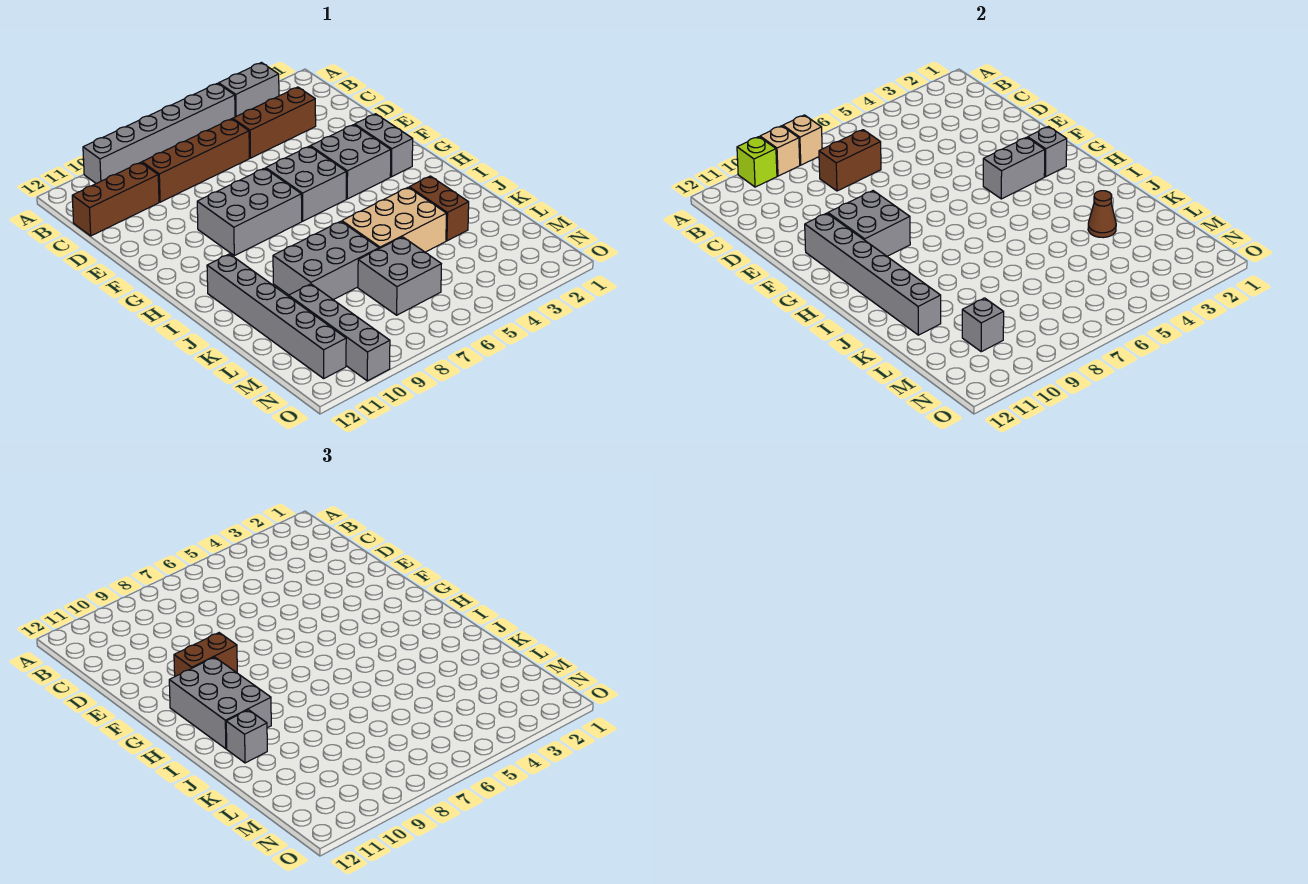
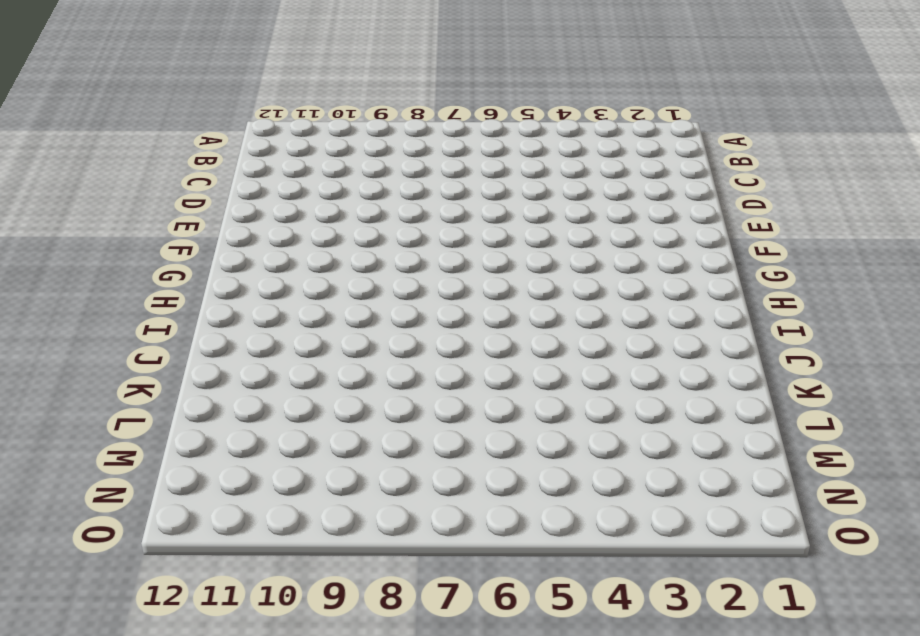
none -> grey brick A3:A4 level 1
none -> grey brick A5:A10 level 1
none -> brown brick C3:C5 level 1

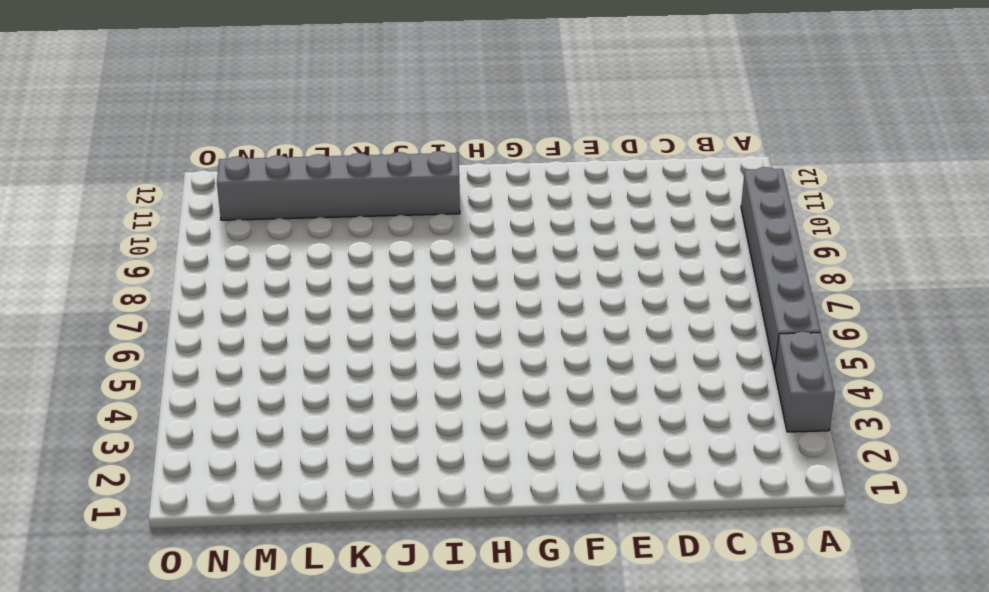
none -> brown brick C3:C5 level 1
none -> brown brick C6:C9 level 1
none -> brown brick C10:C12 level 1

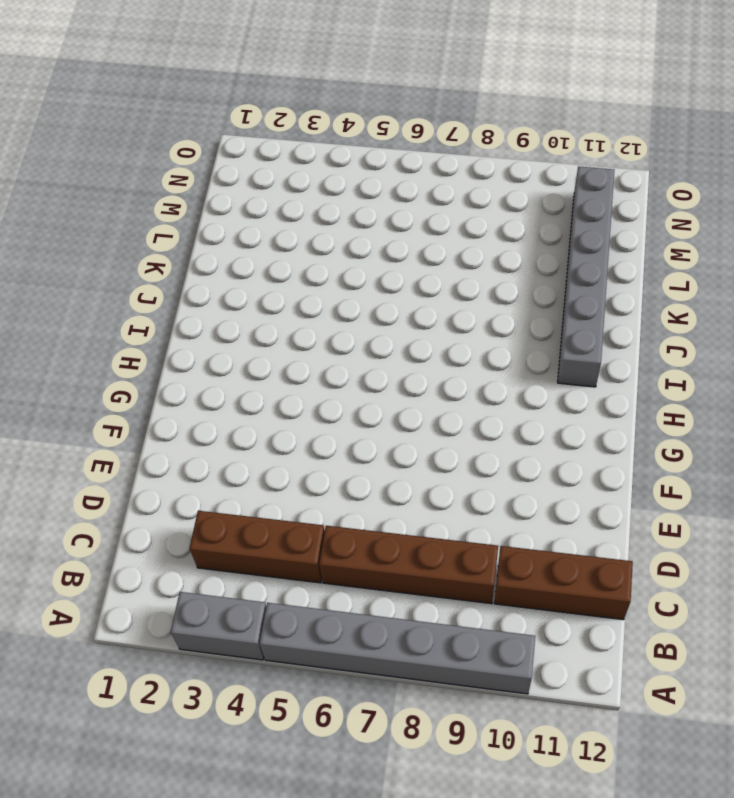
none -> grey brick F2:G2 level 1
none -> grey brick F3:G4 level 1
none -> grey brick F5:G6 level 1

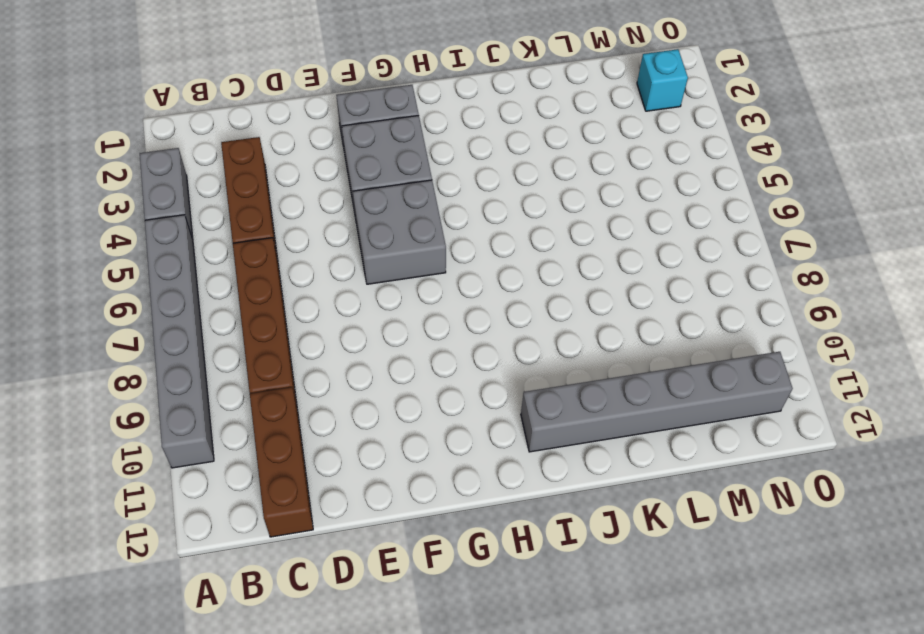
cyan brick N2 level 1 -> none
none -> grey brick F7:G9 level 1
none -> brown brick J3:K3 level 1
none -> tan brick J4:K6 level 1

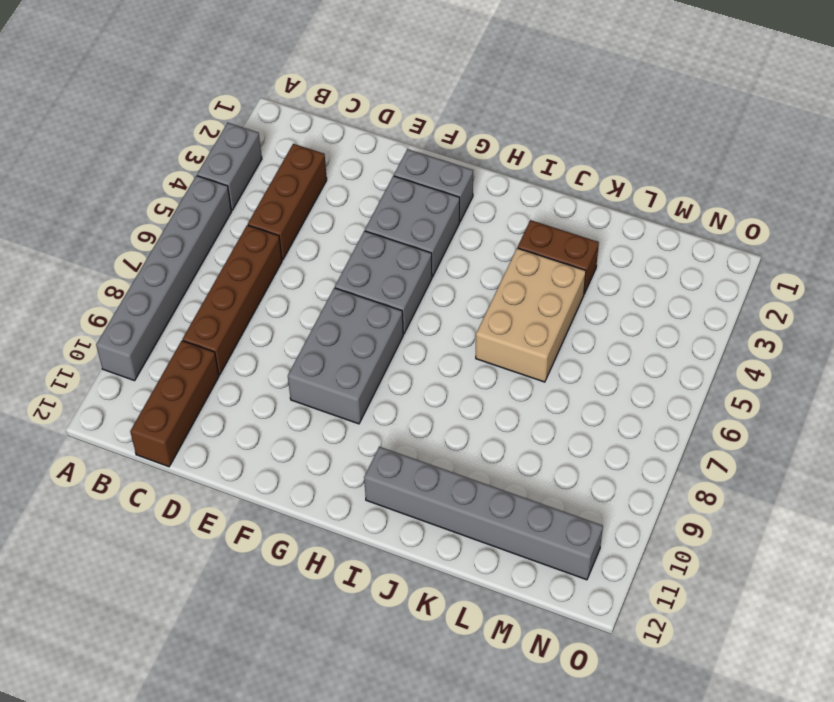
none -> grey brick J7:K9 level 1
none -> grey brick L6:M7 level 1
none -> grey brick L10:O10 level 1

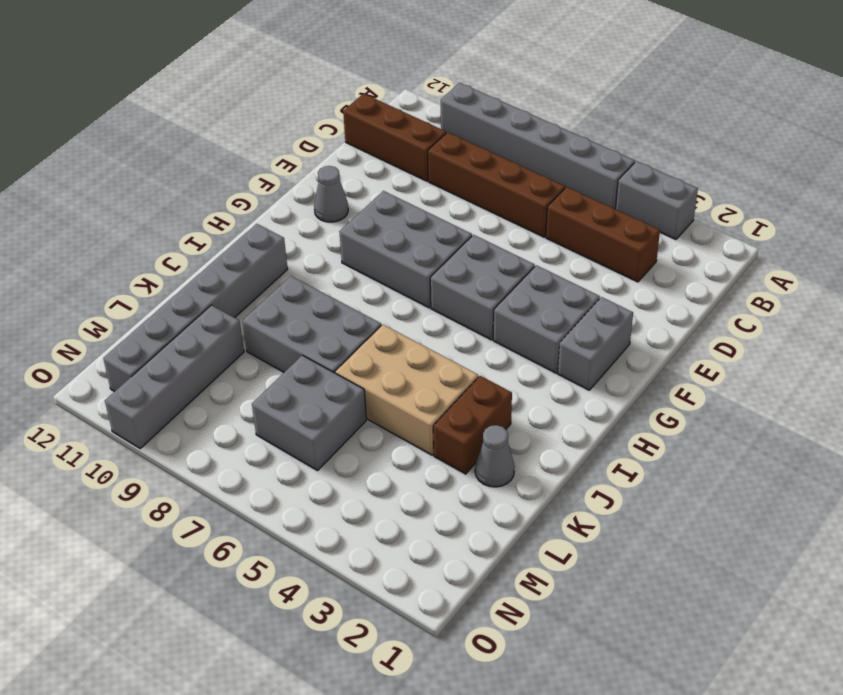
grey cone F11 level 1 -> none
grey cone K2 level 1 -> none
none -> tan brick A8 level 2
none -> tan brick A9 level 2
none -> lime brick A10 level 2

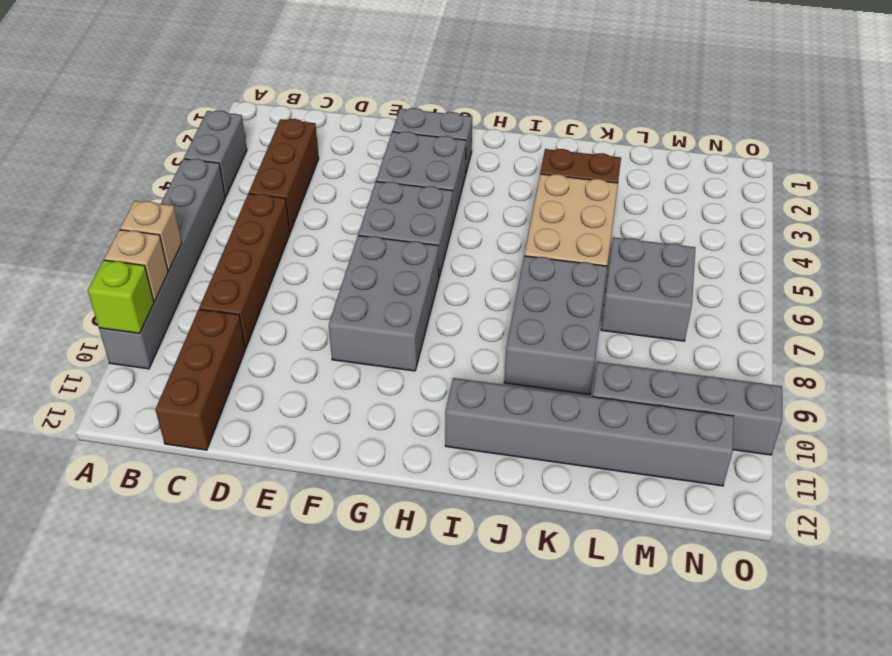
none -> brown brick C7:C8 level 2
none -> grey brick F9:G10 level 2
none -> grey brick F11:K11 level 2

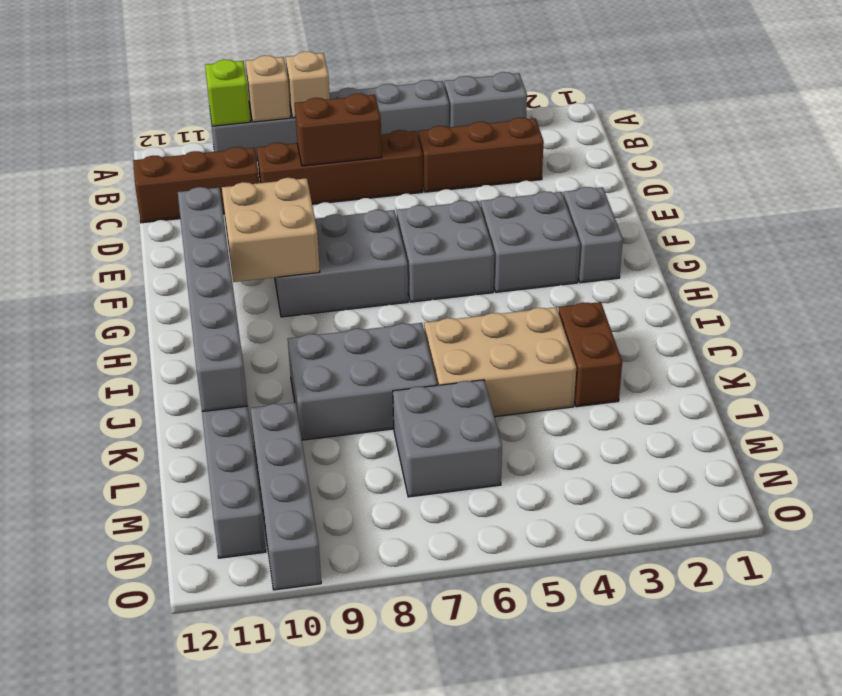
tan brick F9:G10 level 2 -> grey brick F9:G10 level 2
none -> grey brick G2 level 2
none -> grey brick G3:G4 level 2
none -> brown cone K3 level 2

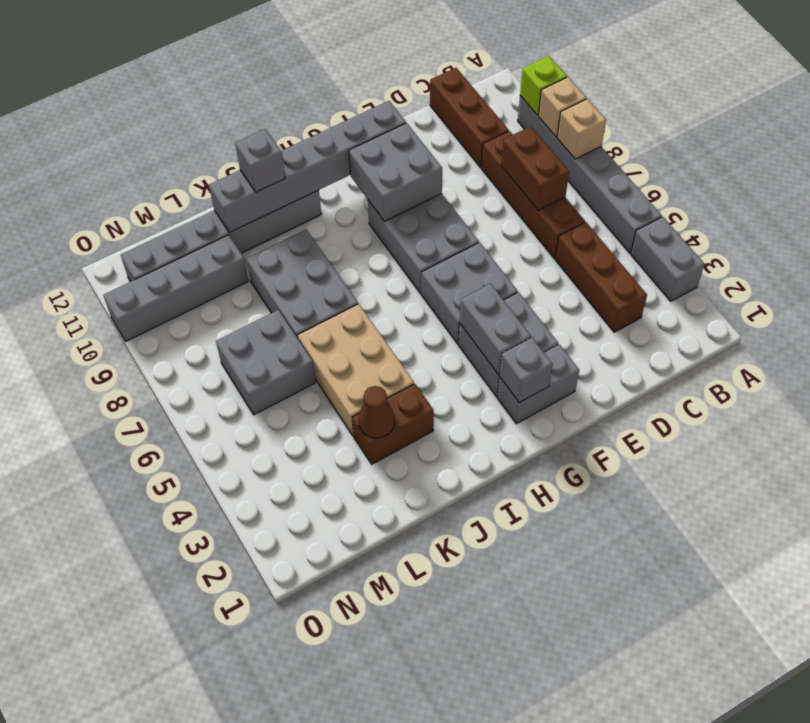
none -> grey brick M10 level 2
none -> brown brick F9:F10 level 3
none -> grey brick G10:I11 level 3

